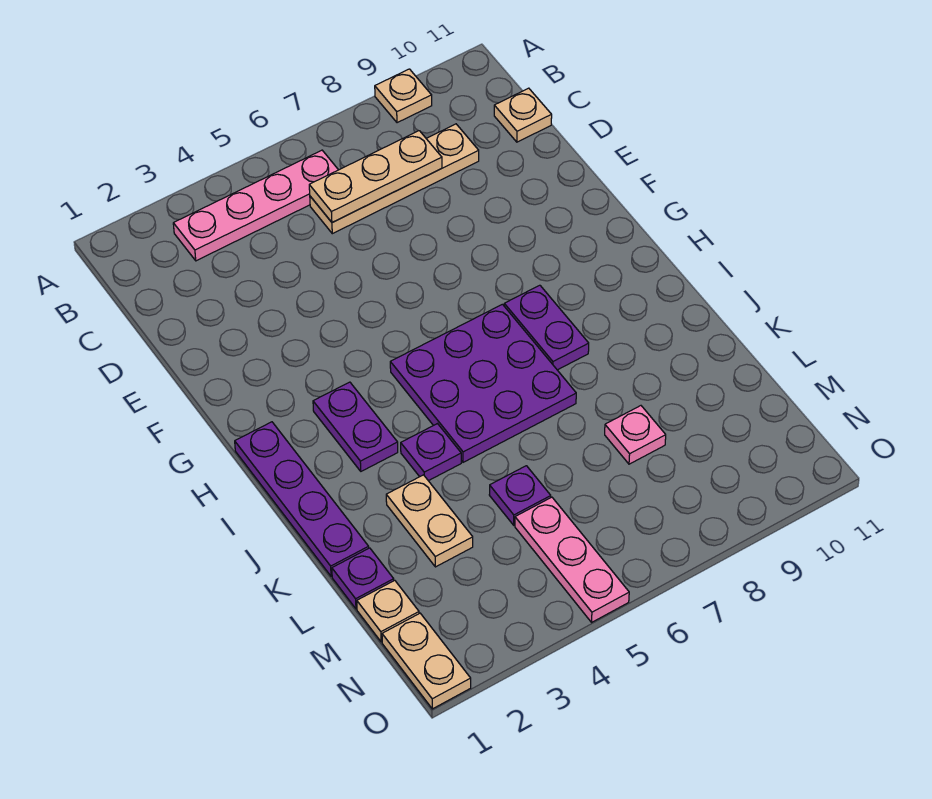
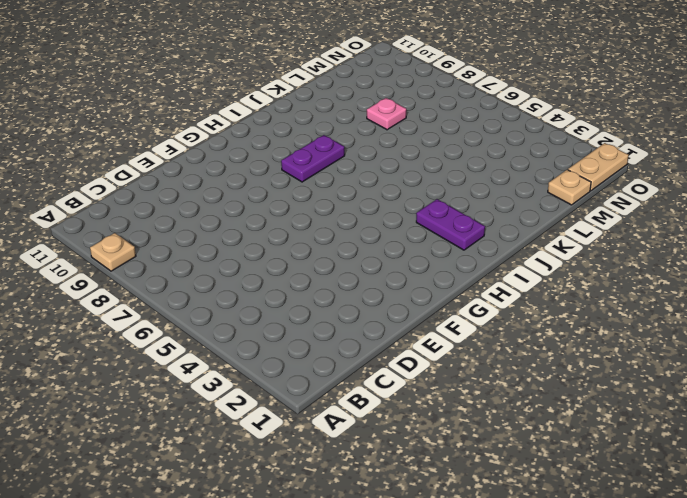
purple plate I2:I3 level 1 -> purple plate H3:I3 level 1
none -> pink plate B3:B6 level 1
none -> tan plate C6:C9 level 1
none -> tan plate C11 level 1

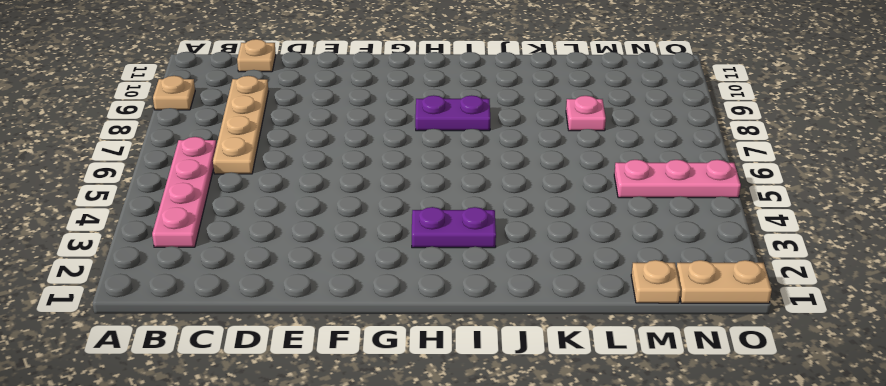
none -> purple plate H1:K1 level 1
none -> purple plate H5:J7 level 1
none -> purple plate J4 level 1

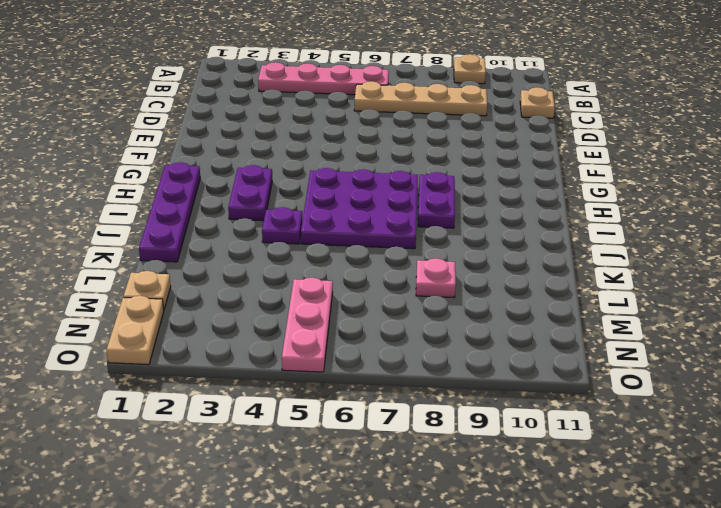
none -> tan plate K3:L3 level 1
none -> purple plate L1 level 1
none -> purple plate L5 level 1

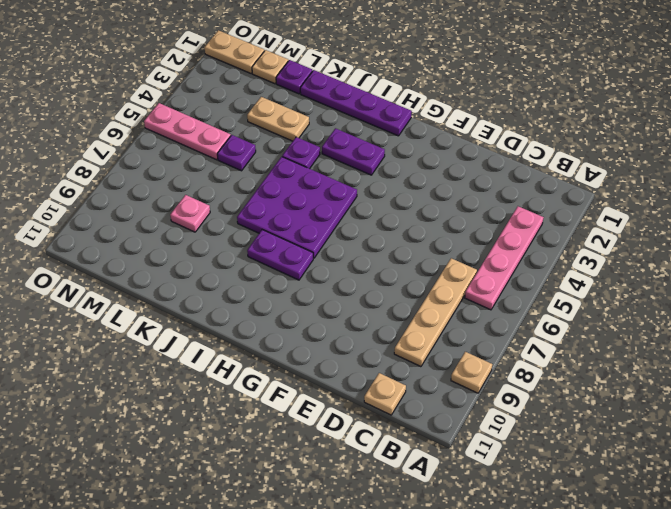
none -> tan plate C6:C8 level 2

